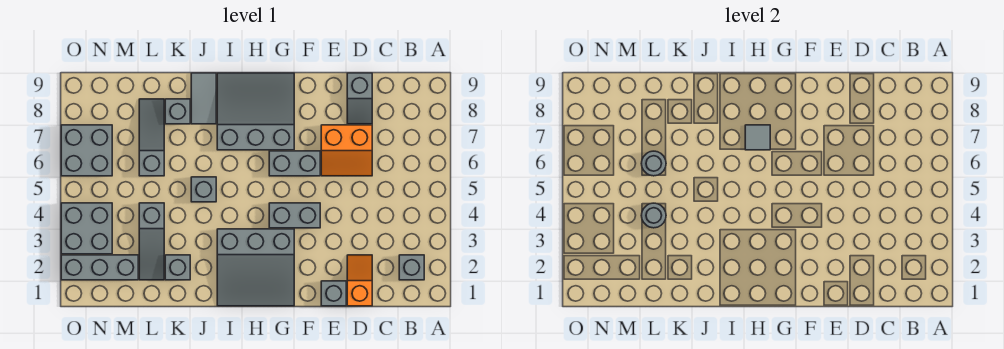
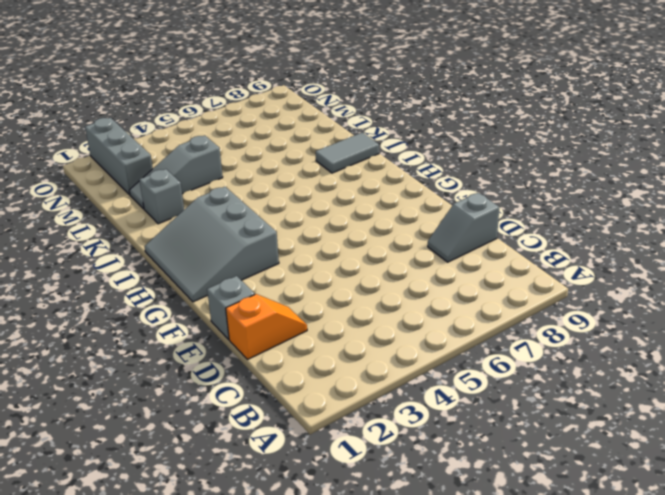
none -> grey brick B2 level 1
none -> orange slope D6:E7 level 1 top 7
none -> grey brick F4:G4 level 1

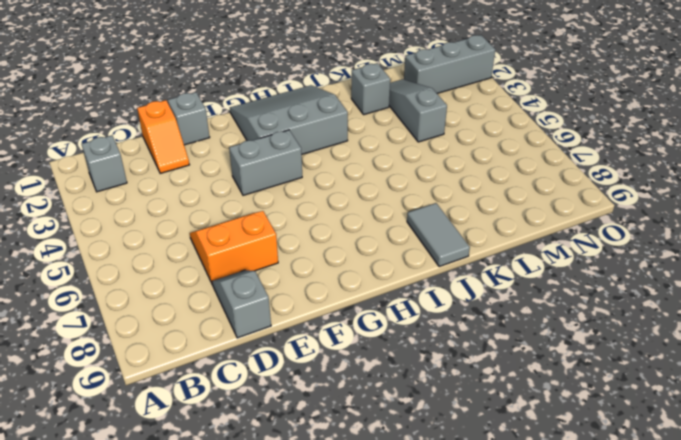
none -> grey brick F6:G6 level 1
none -> grey slope G7:I9 level 1 top 7
none -> grey brick J5 level 1

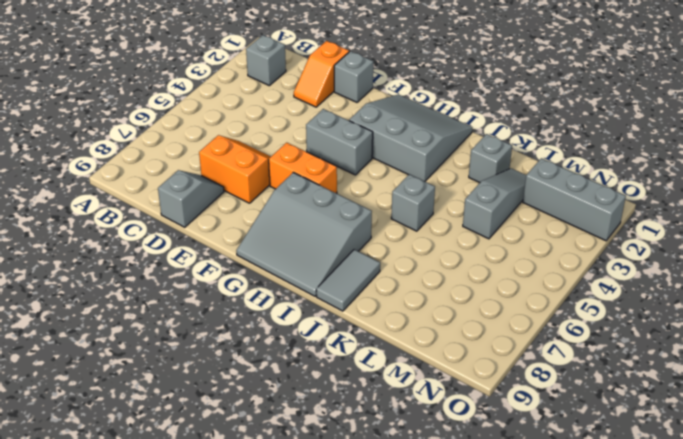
orange brick F6:G6 level 1 -> grey brick F6:G6 level 1
none -> grey brick K8 level 1
none -> grey slope L6:L8 level 1 top 6
none -> grey brick N3:O4 level 1

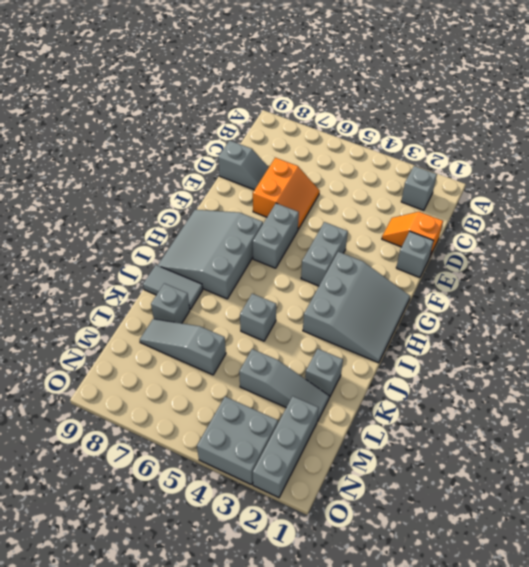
none -> grey brick N6:O7 level 1
none -> grey tile H7 level 2
none -> grey round brick L4 level 2

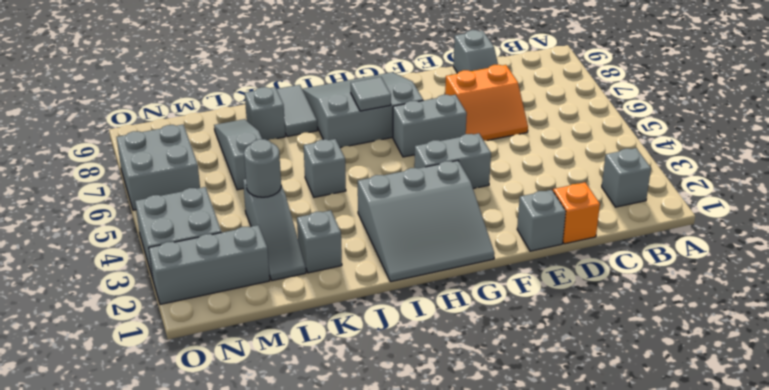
none -> grey round brick L6 level 2

